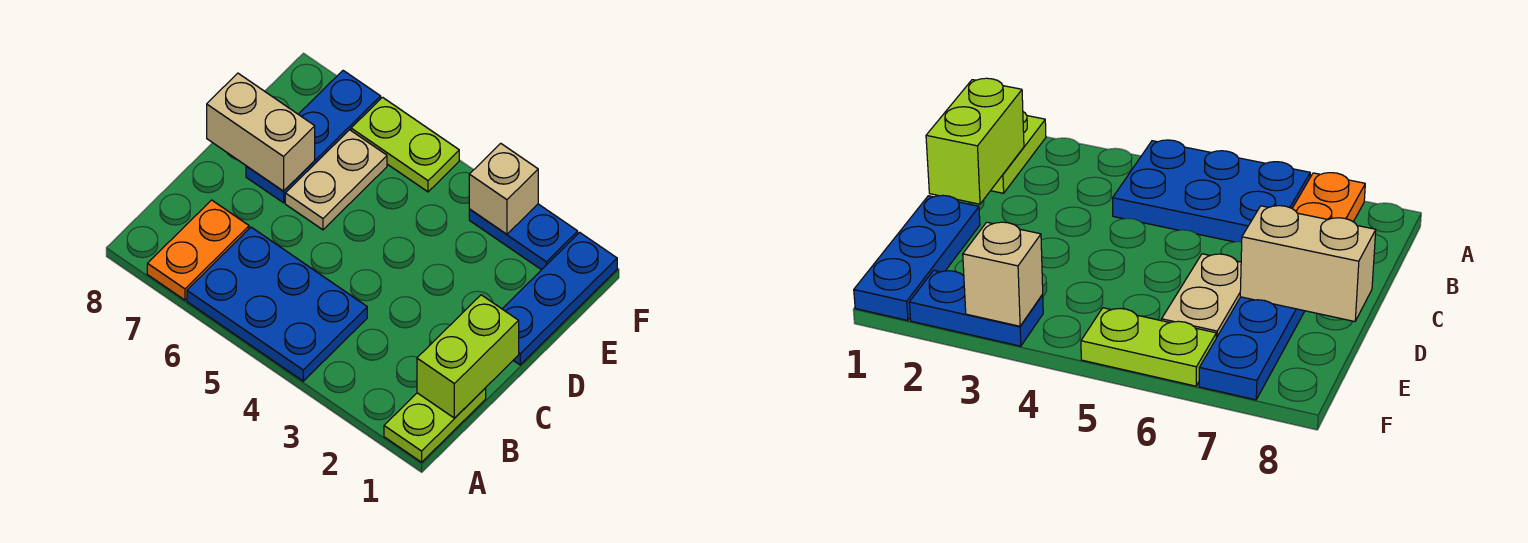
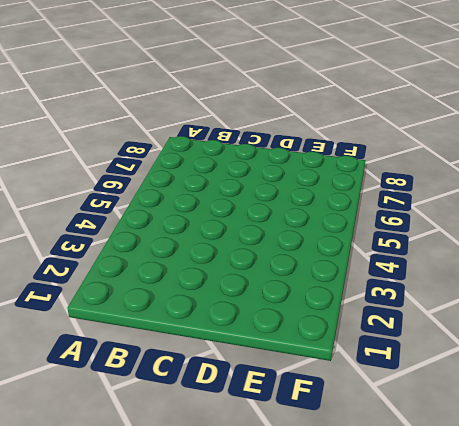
none -> lime plate A1:B1 level 1
none -> blue plate A4:B6 level 1

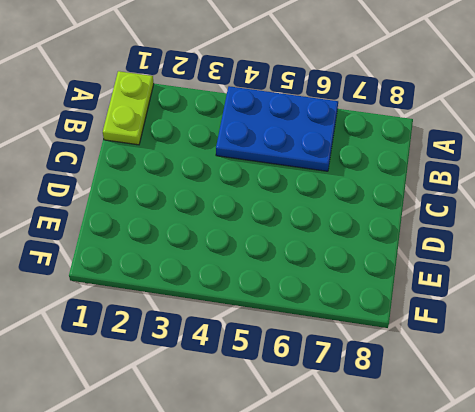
none -> orange plate A7:B7 level 1
none -> blue plate D1:F1 level 1

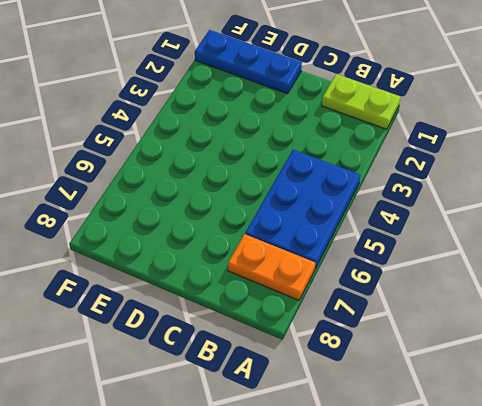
none -> tan plate D6:E6 level 1
none -> blue plate D7:F7 level 1

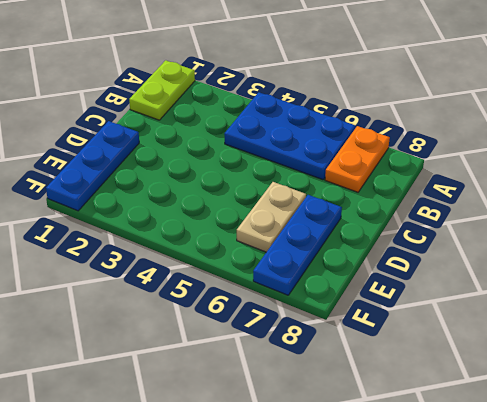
none -> blue plate F2:F3 level 1
none -> lime plate F5:F6 level 1

